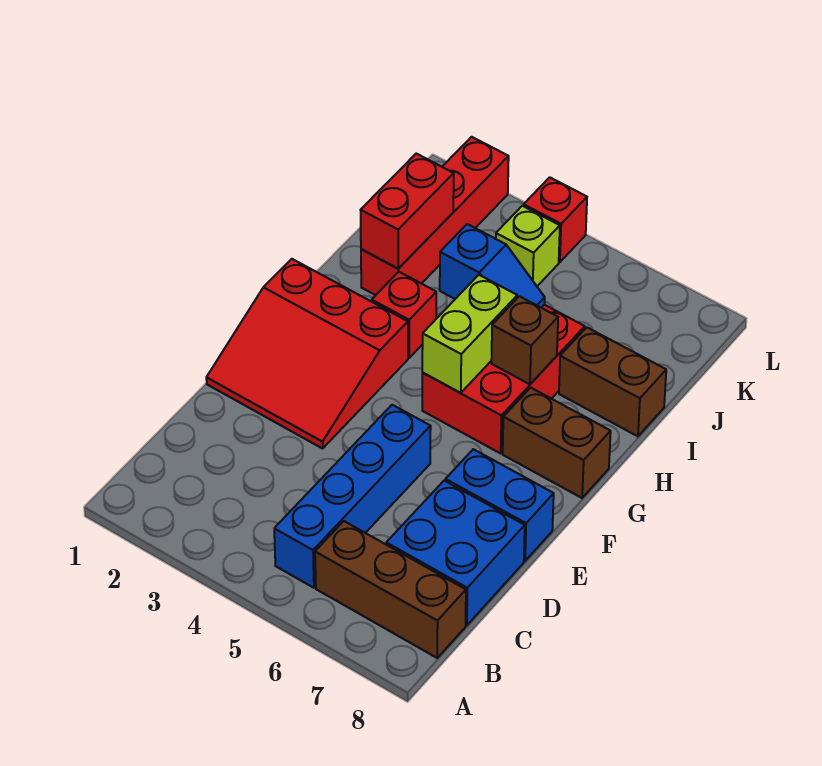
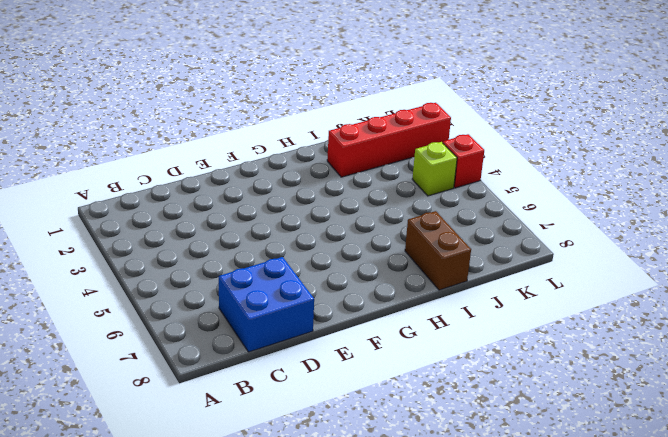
none -> blue brick B5:E5 level 1
none -> brown brick B6:B8 level 1
none -> red slope E1:G3 level 1 top G

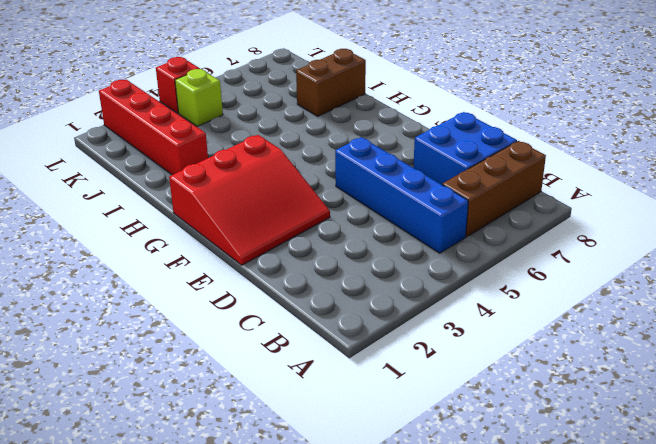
none -> blue brick E7:E8 level 1
none -> red brick G5:I6 level 1
none -> brown brick G7:G8 level 1

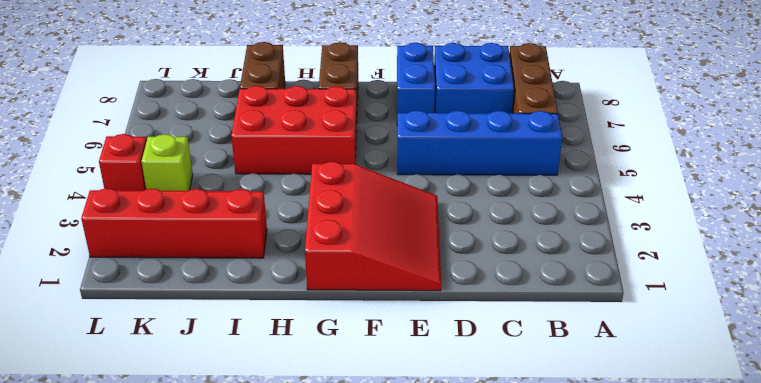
none -> red brick H3 level 1
none -> lime brick G5:H5 level 2
none -> brown brick H6 level 2

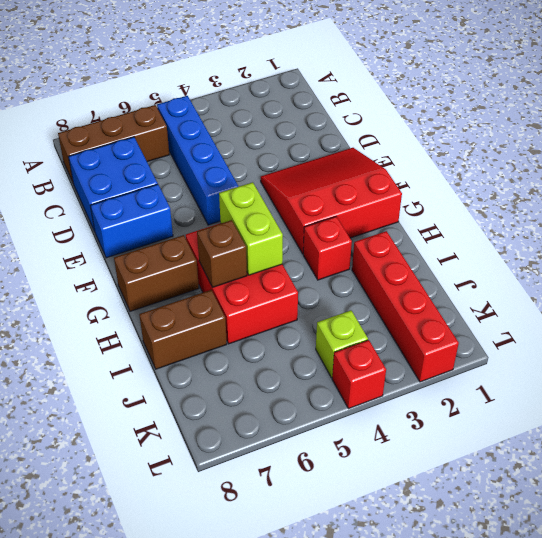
none -> red brick I2:J2 level 2
none -> blue slope I4:I5 level 2 top 4

